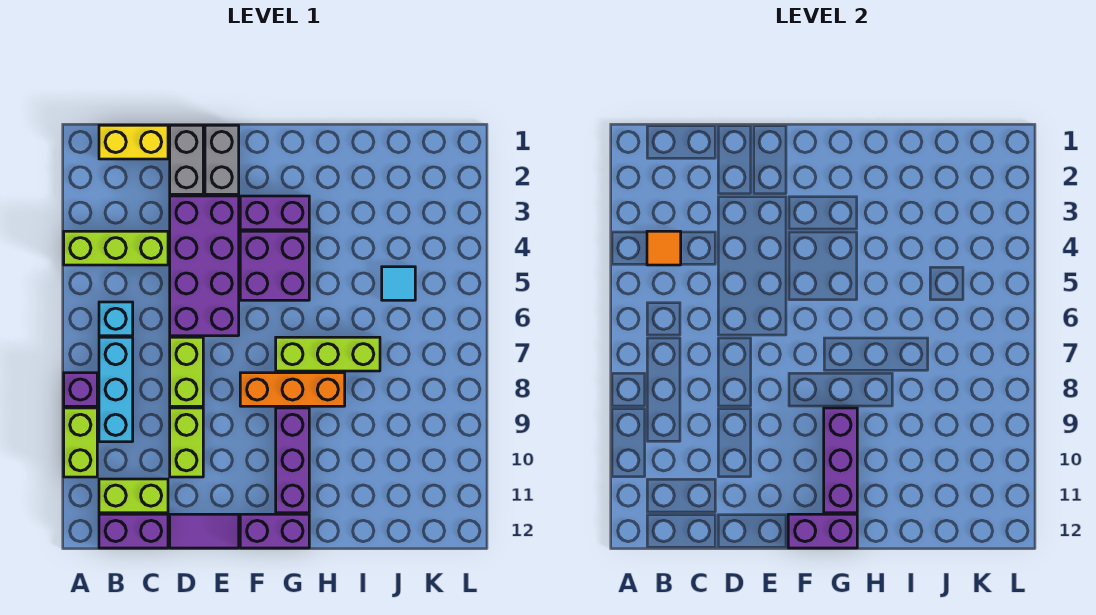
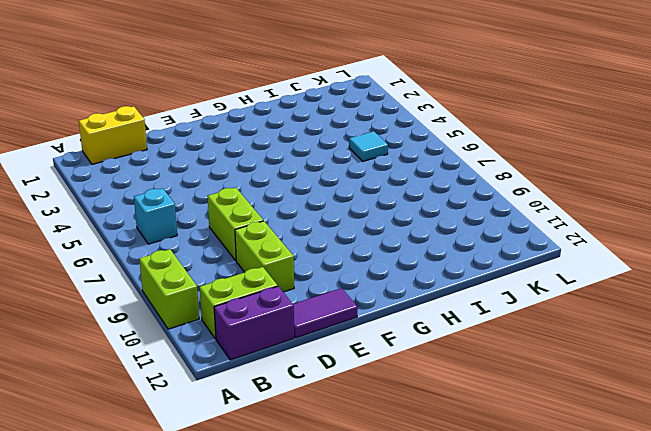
none -> lime brick A4:C4 level 1
none -> purple brick A8 level 1
none -> cyan brick B7:B9 level 1

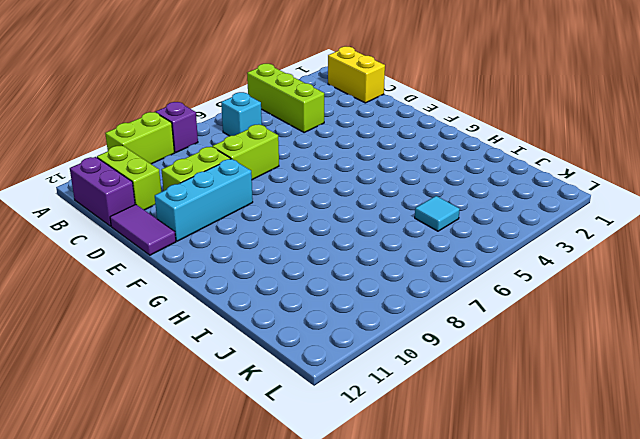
cyan brick E9:E11 level 1 -> cyan brick B7:B9 level 1
none -> grey brick D1:D2 level 1
none -> purple brick D3:E6 level 1
none -> grey brick E1:E2 level 1

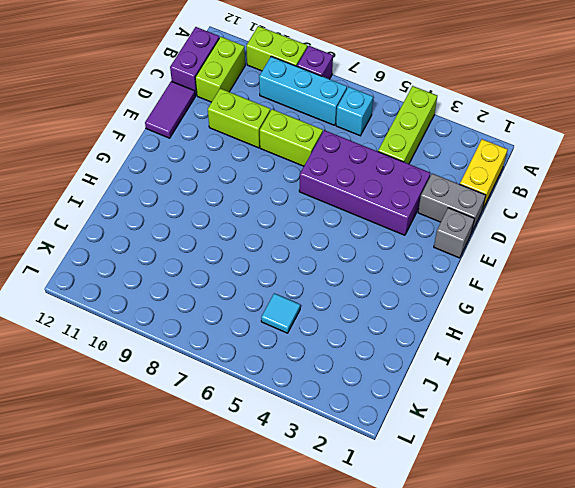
grey brick E1 level 1 -> grey brick E1:E2 level 1
none -> purple brick F3:G3 level 1
none -> purple brick F4:G5 level 1
none -> orange brick F8:H8 level 1

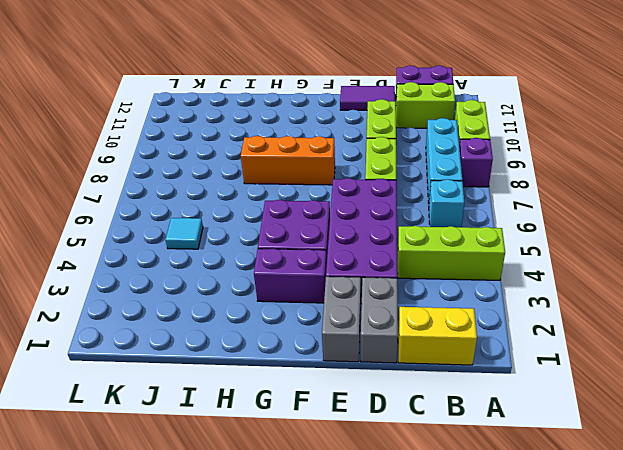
none -> purple brick F12:G12 level 1
none -> lime brick G7:I7 level 1
none -> purple brick G9:G11 level 1

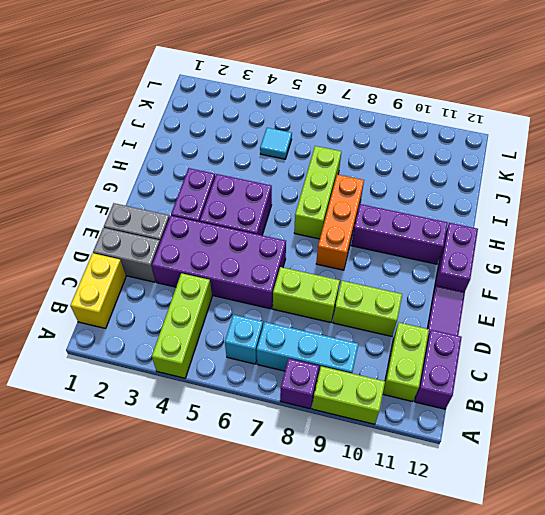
none -> orange tile B4 level 2
none -> purple brick F12:G12 level 2
none -> purple brick G9:G11 level 2

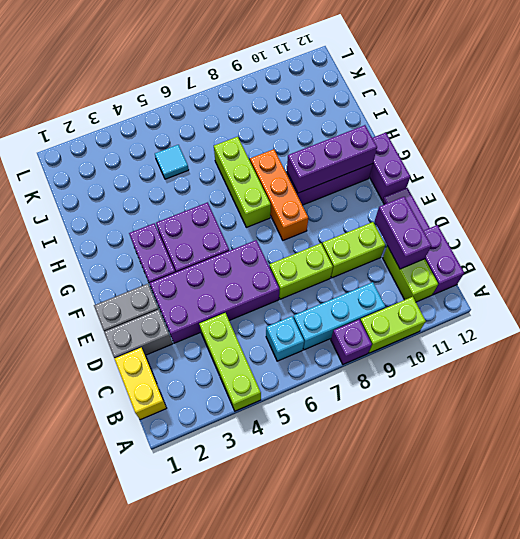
purple brick C11:D11 level 2 -> purple brick F12:G12 level 2
none -> orange tile B4 level 2

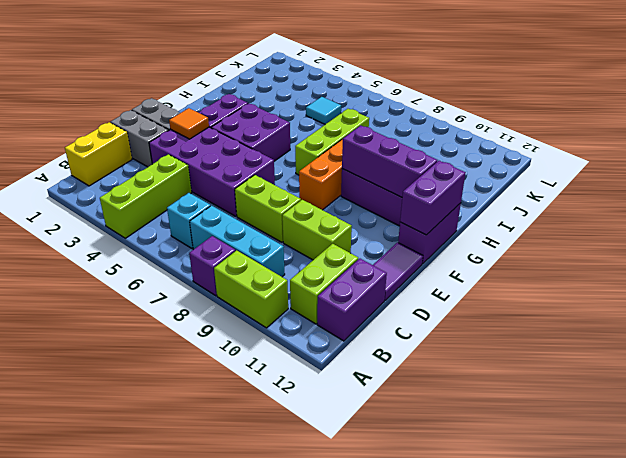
orange tile E3 level 2 -> orange tile B4 level 2

